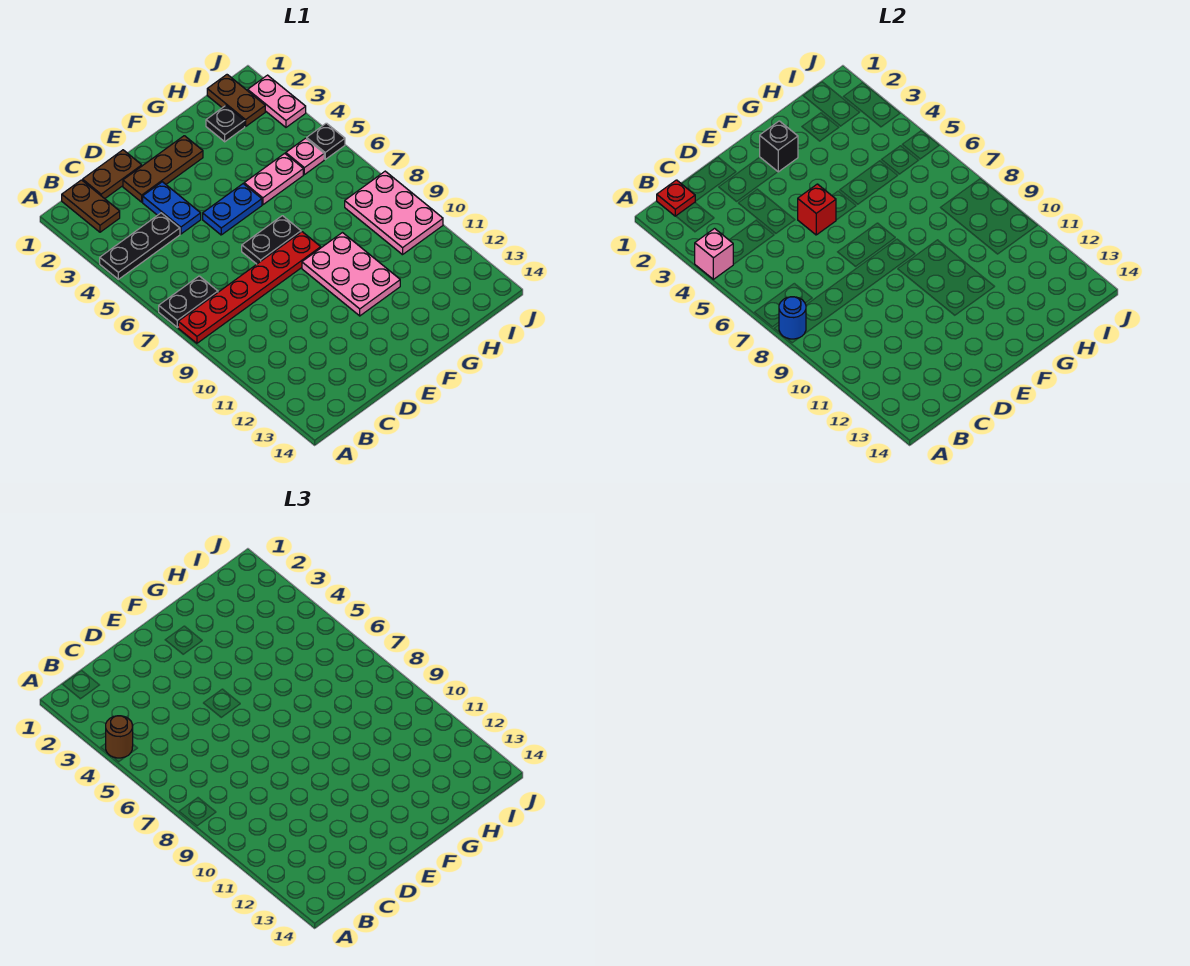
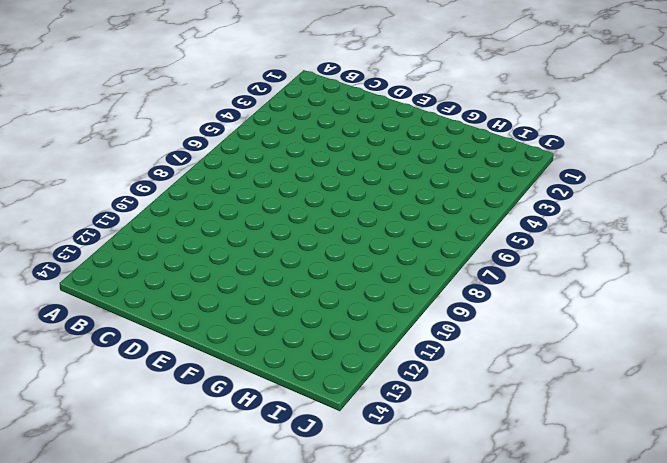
none -> black plate A4:C4 level 1
none -> black plate A7:B7 level 1
none -> red plate A8:F8 level 1

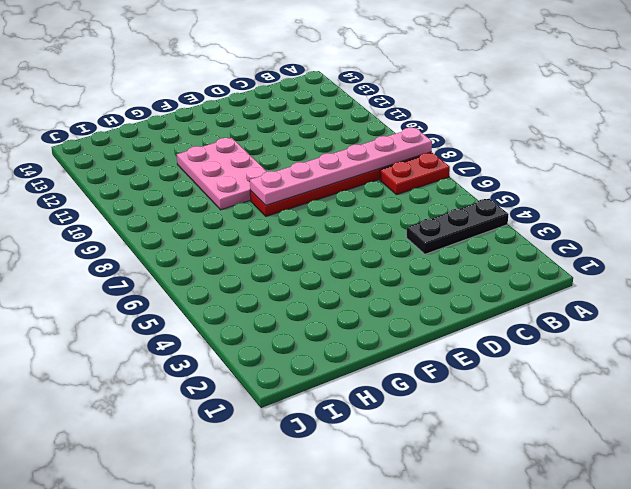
red plate A7:B7 level 1 -> black plate A7:B7 level 1
pink plate A8:F8 level 2 -> blue round brick A8 level 2
none -> brown plate B1:B2 level 1
none -> brown plate C1:D1 level 1
none -> brown plate D2:F2 level 1

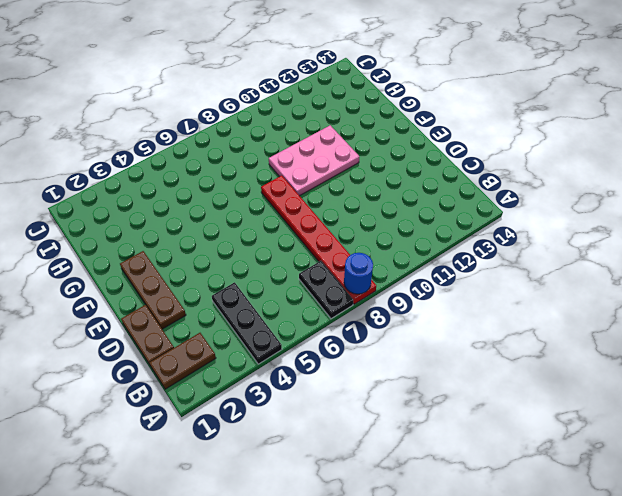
none -> blue plate D3:D4 level 1
none -> blue plate E5:F5 level 1
none -> black plate E7:F7 level 1

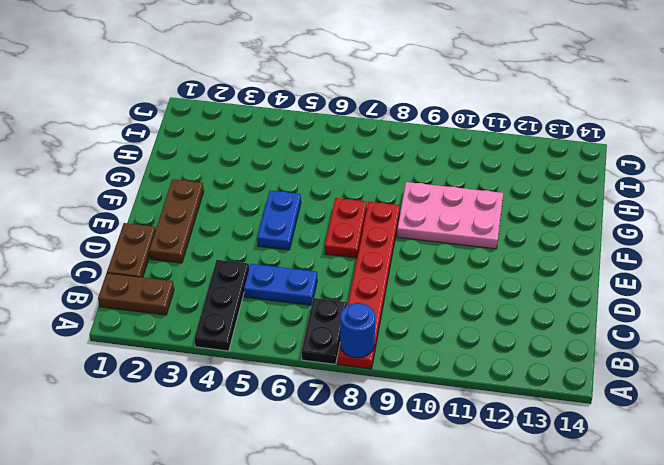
blue plate C5:C6 level 1 -> blue plate D3:D4 level 1
red plate E7:F7 level 1 -> black plate E7:F7 level 1
none -> pink plate G5:H5 level 1
none -> black plate H2 level 1
none -> brown plate I1:I2 level 1

